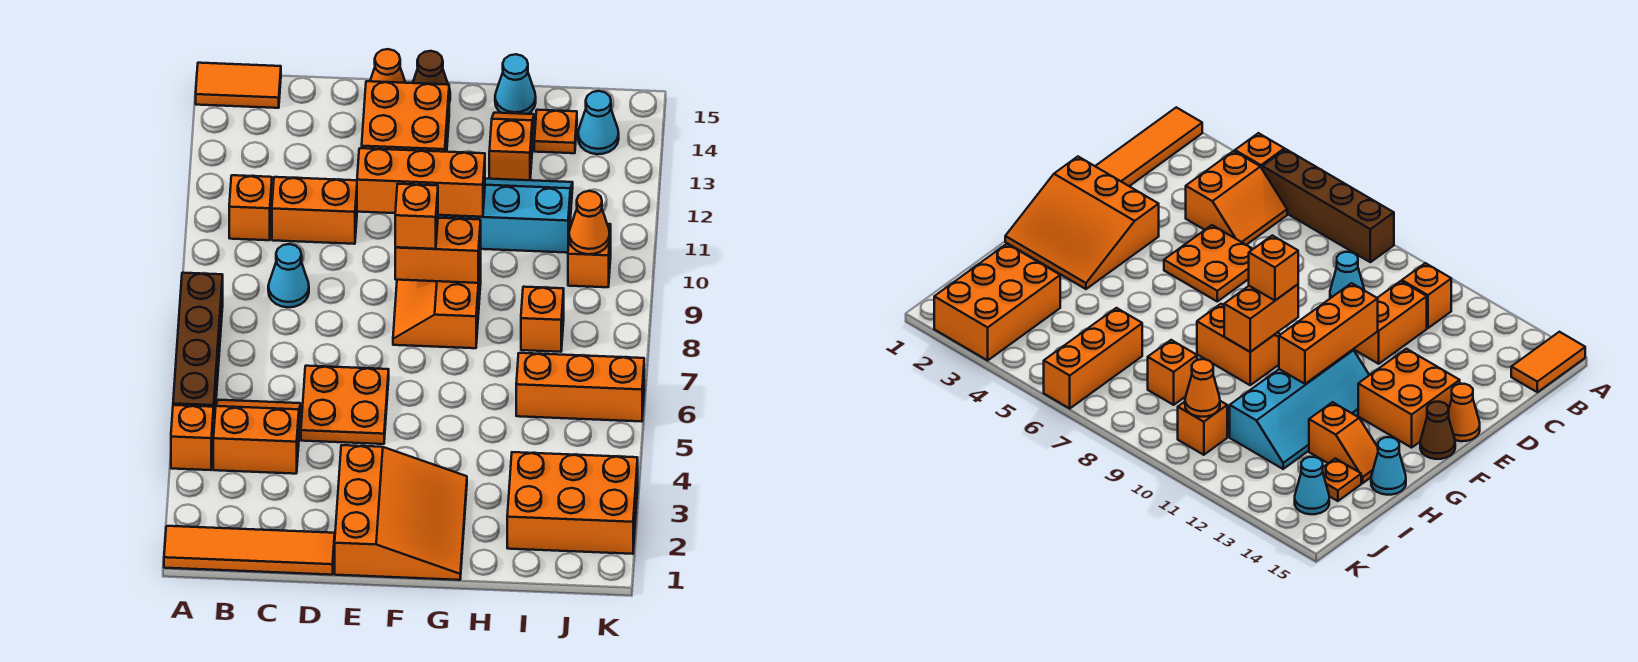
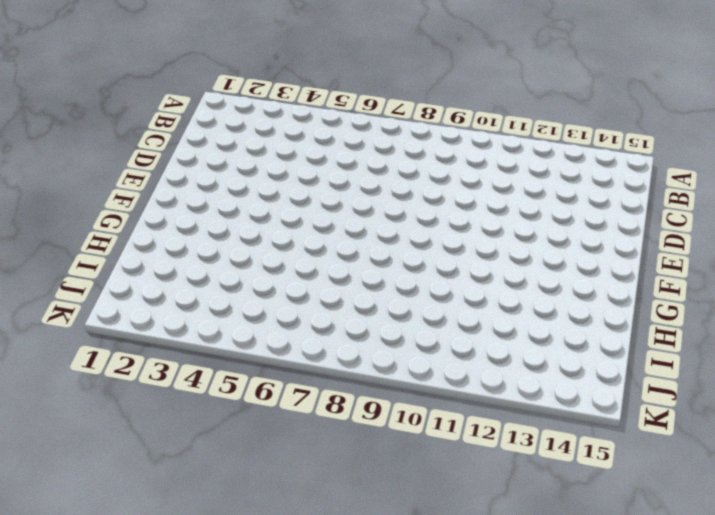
none -> orange tile A1:D1 level 1
none -> orange brick A4 level 1
none -> brown brick A5:A8 level 1

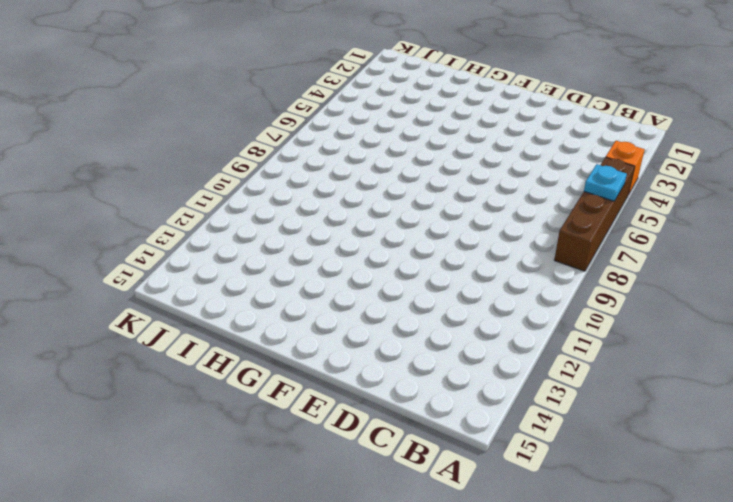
cyan plate A6 level 2 -> none
none -> orange tile A1:D1 level 1
none -> orange tile A15:B15 level 1
none -> orange slope B4:C5 level 1 top 4

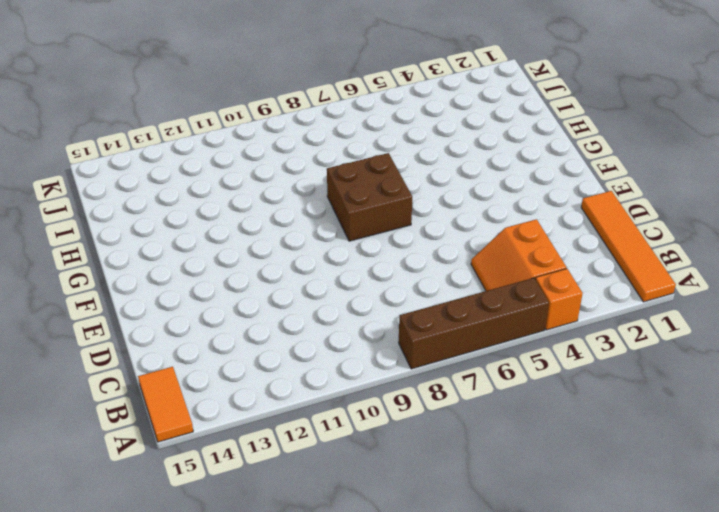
brown brick F7:G8 level 1 -> orange slope F8:G9 level 1 top G
none -> orange brick B11 level 1
none -> cyan cone C9 level 1
none -> orange brick C11:D11 level 1

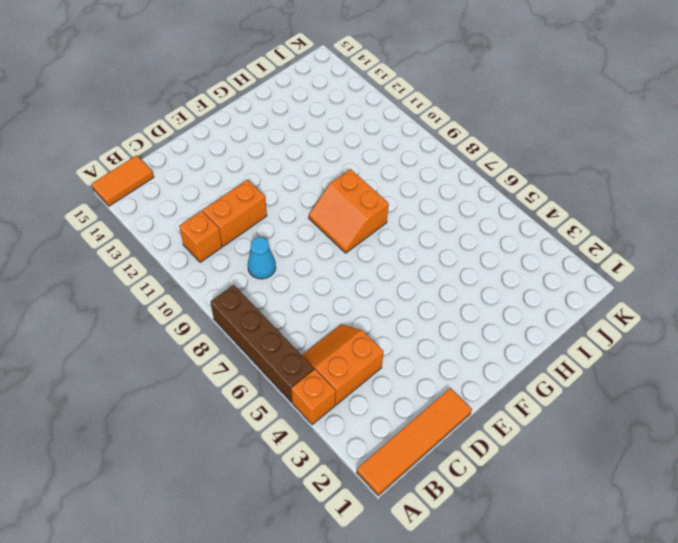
none -> orange plate D5:E6 level 1
none -> orange slope E1:G3 level 1 top E
none -> orange brick E13:F14 level 1

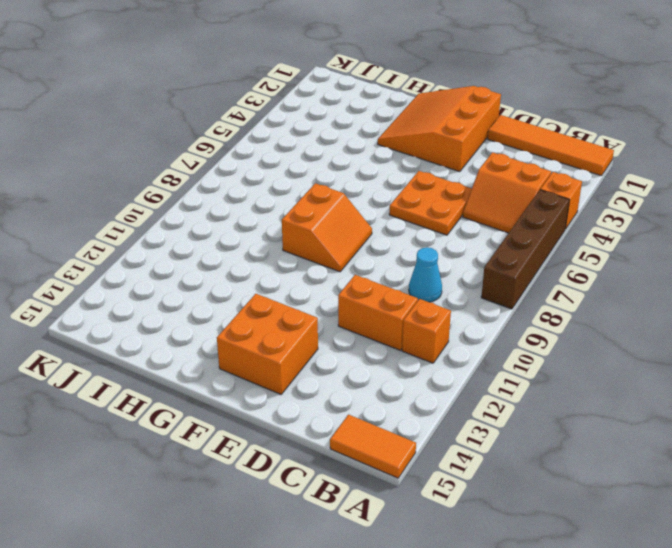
none -> orange cone E15 level 1
none -> cyan slope F11:I12 level 1 top 11
none -> brown cone F15 level 1

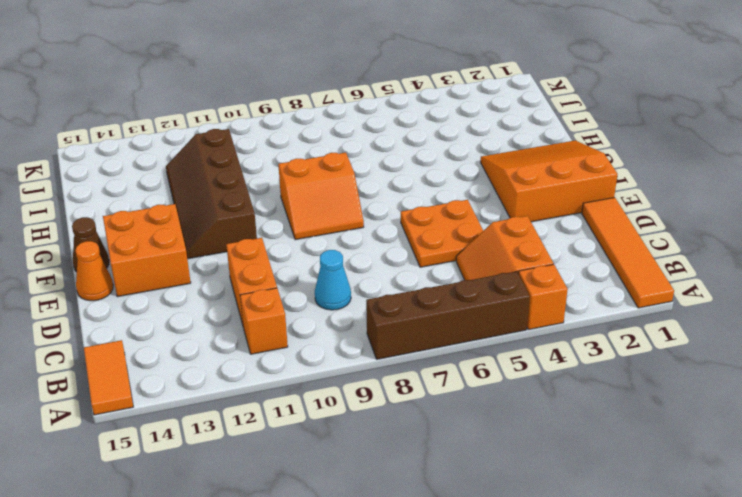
brown slope F11:I12 level 1 top 11 -> cyan slope F11:I12 level 1 top 11
none -> orange slope H13:H14 level 1 top 13
none -> cyan cone H15 level 1
none -> orange brick I2:K3 level 1

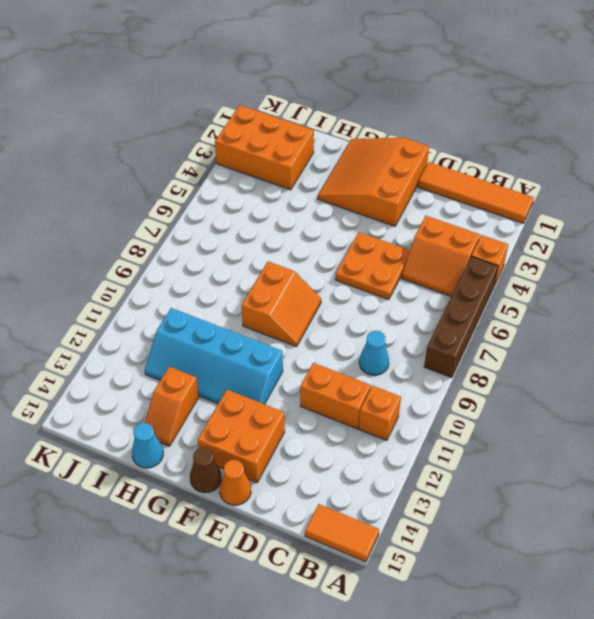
none -> orange brick I6:K6 level 1
none -> orange brick I8 level 1
none -> orange plate I14 level 1

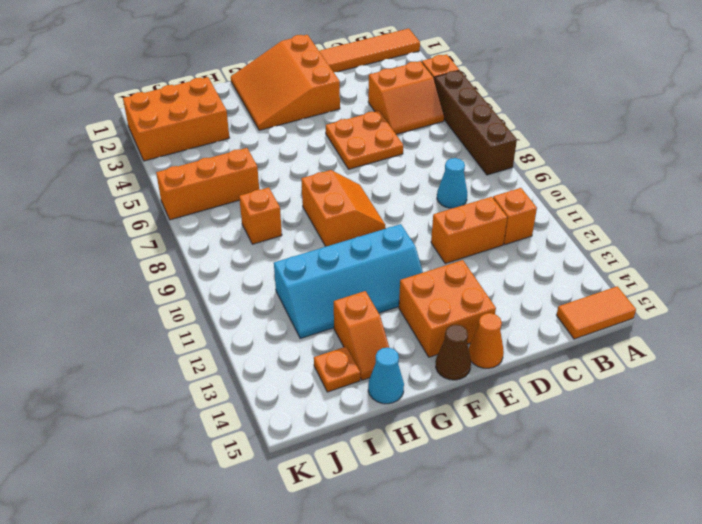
none -> orange brick J10 level 1
none -> cyan cone J14 level 1
none -> orange brick E11:G11 level 2

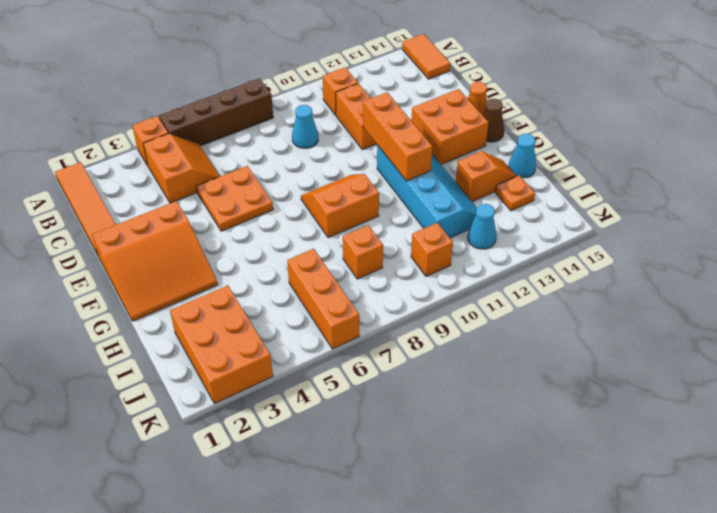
cyan cone J12 level 1 -> cyan cone J14 level 1
none -> orange brick F9:G9 level 2
none -> orange cone J10 level 2
none -> orange brick F9 level 3

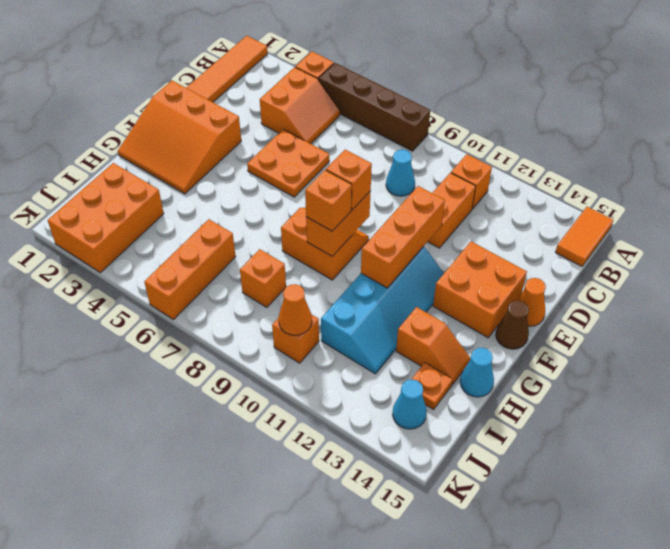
orange brick G9 level 3 -> none

